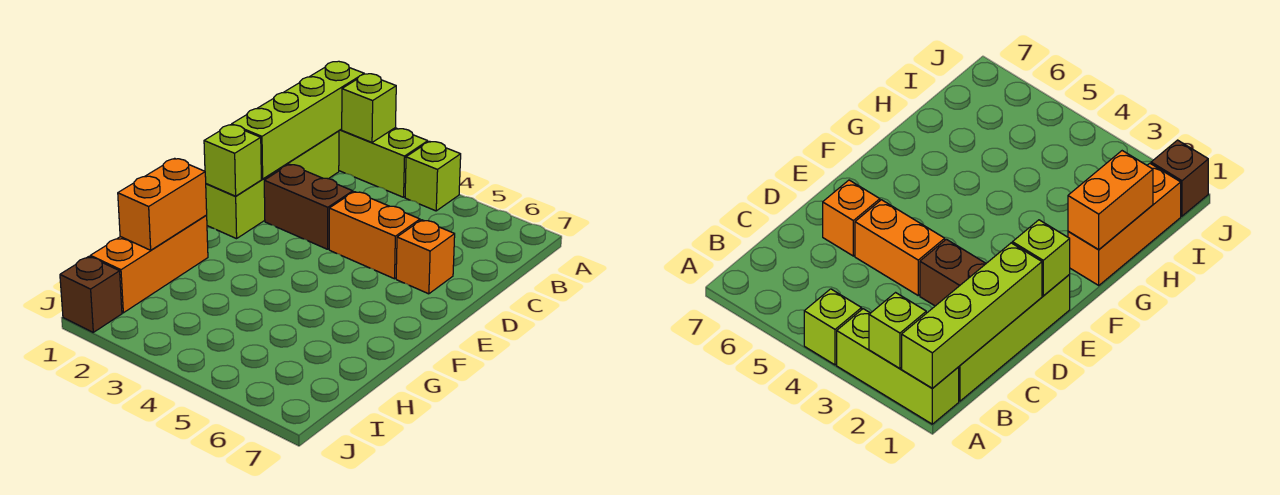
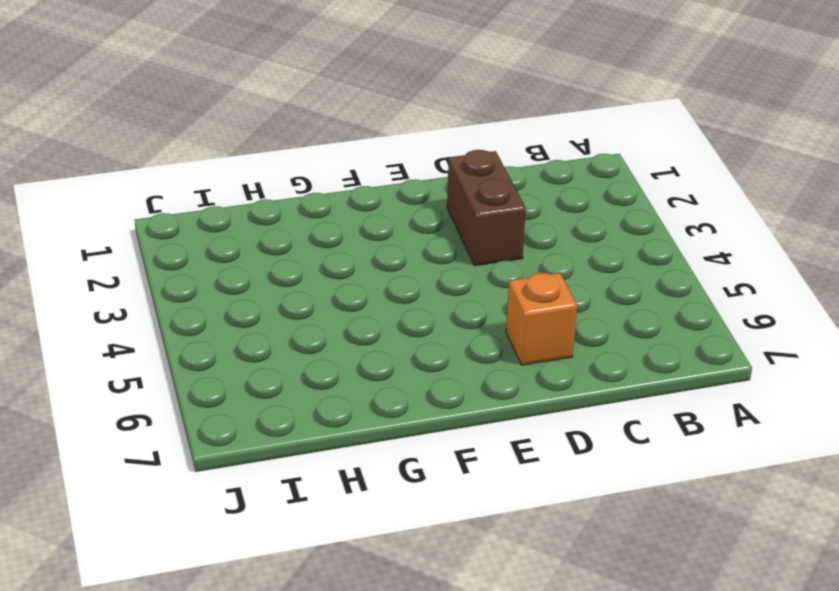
none -> lime brick A1:A3 level 1
none -> lime brick A4 level 1
none -> lime brick B1:E1 level 1

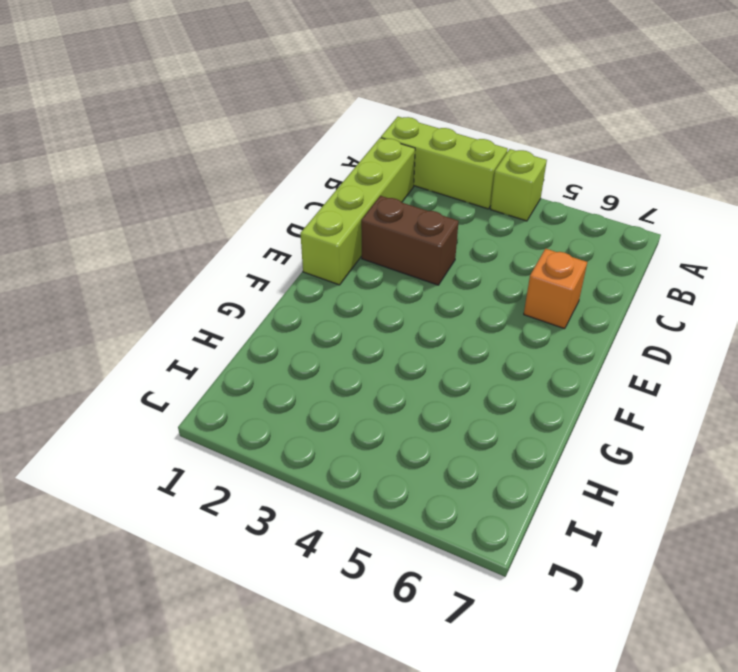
none -> orange brick D4:D5 level 1
none -> orange brick G1:I1 level 1
none -> brown brick J1 level 1

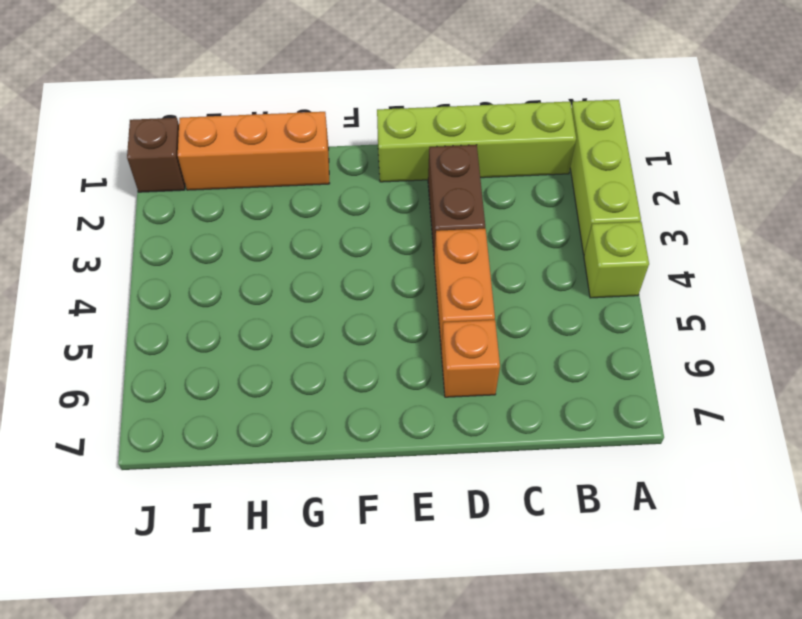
none -> lime brick A1:D1 level 2
none -> lime brick A2 level 2
none -> lime brick E1 level 2

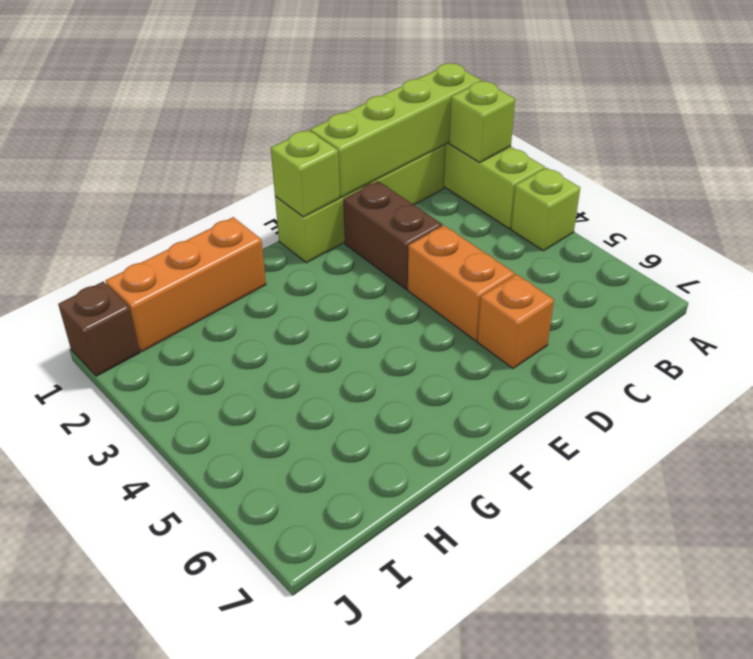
none -> orange brick G1:H1 level 2

